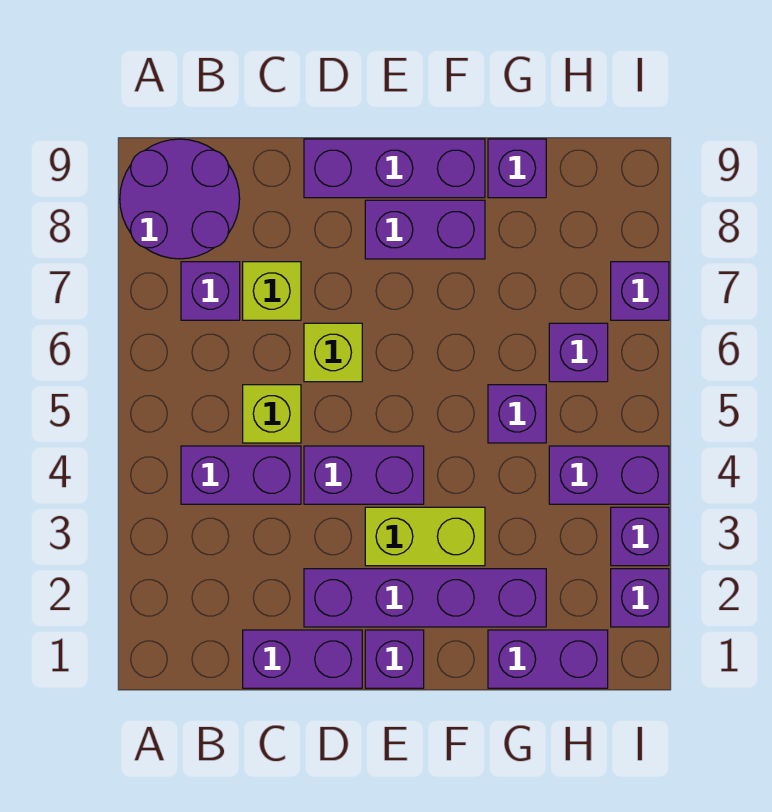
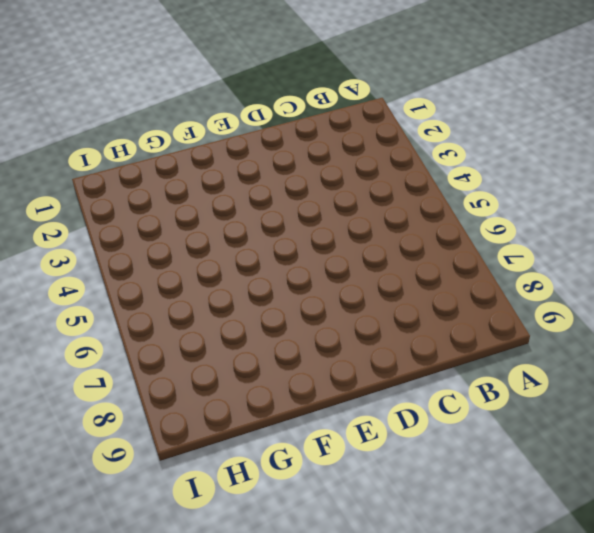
none -> purple round brick A8:B9 level 1
none -> purple brick B4:C4 level 1
none -> purple brick B7 level 1

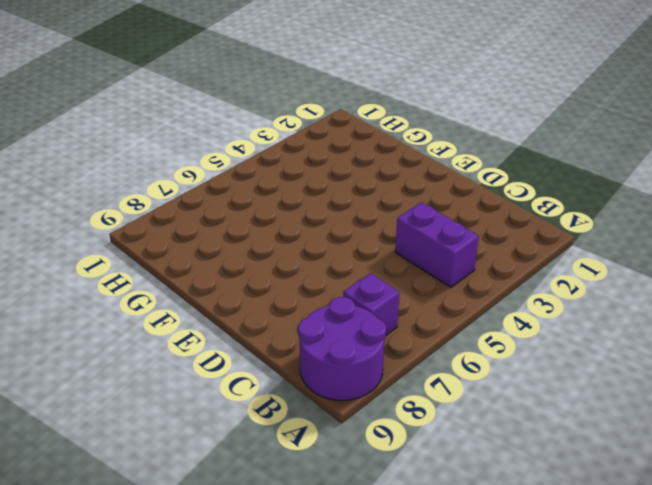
none -> purple brick C1:D1 level 1
none -> lime brick C5 level 1
none -> lime brick C7 level 1

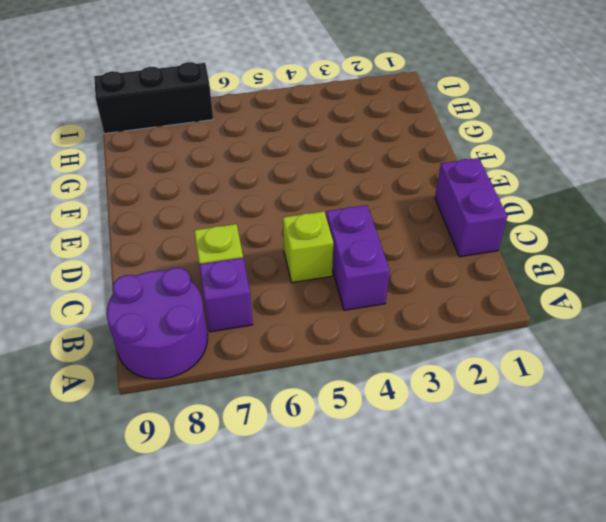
black brick I7:I9 level 1 -> purple brick I7 level 1
none -> purple brick D2:G2 level 1
none -> purple brick D4:E4 level 1
none -> lime brick D6 level 1

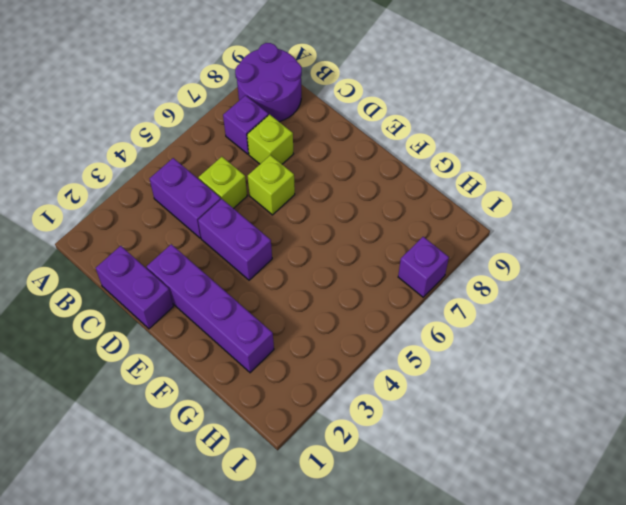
none -> purple brick D9:F9 level 1
none -> purple brick E1 level 1
none -> lime brick E3:F3 level 1

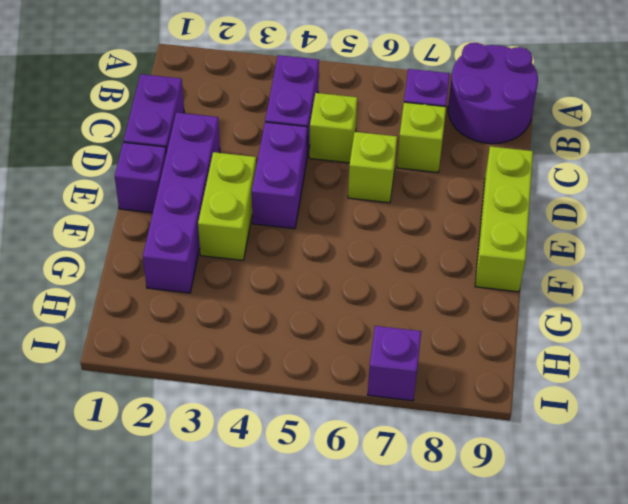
lime brick D9:F9 level 1 -> purple brick D9:F9 level 1
none -> purple brick E8:F8 level 1
none -> purple brick G1:H1 level 1
none -> purple brick G5 level 1

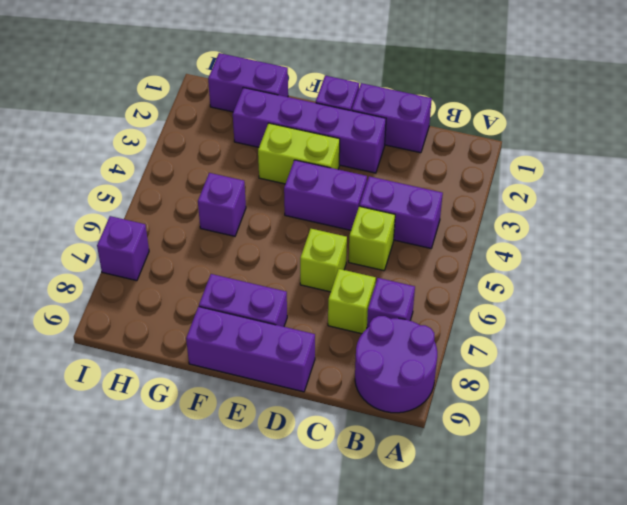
none -> purple brick G9 level 1
none -> purple brick H4:I4 level 1
none -> purple brick H6 level 1

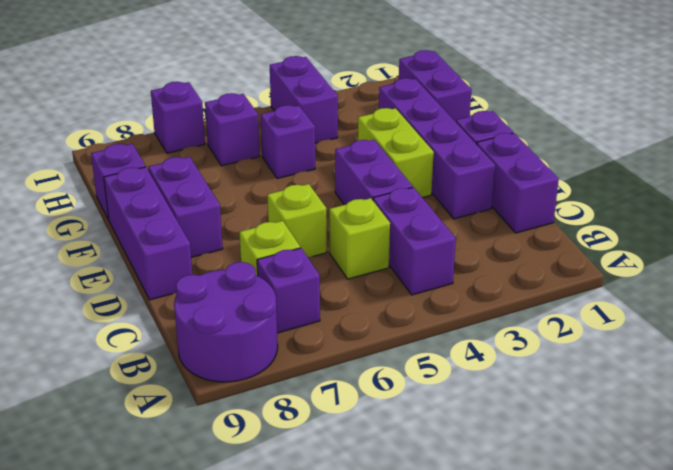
none -> purple brick I2 level 1
none -> purple brick I3 level 1

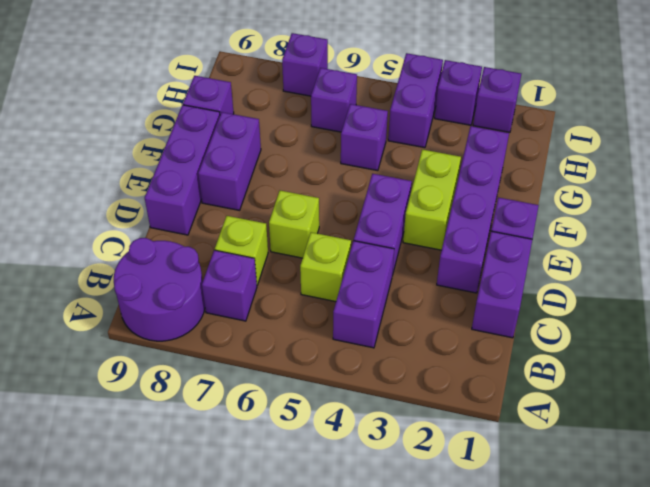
none -> purple brick G1:H1 level 1

